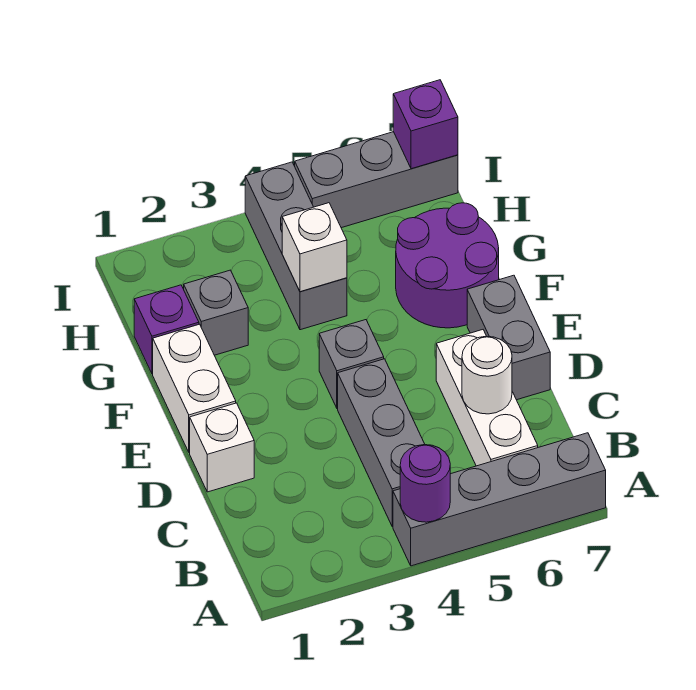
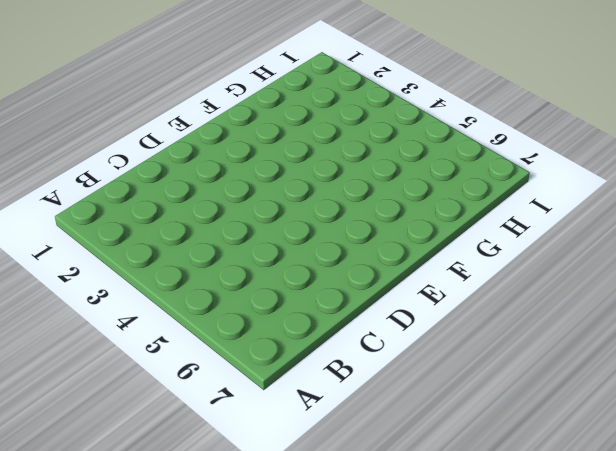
none -> grey brick A4:A7 level 1
none -> grey brick B4:D4 level 1
none -> white brick B6:D6 level 1

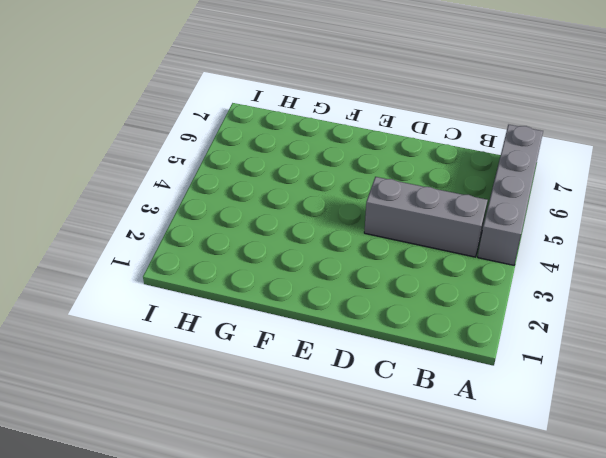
none -> white brick B6:D6 level 1
none -> white brick D1 level 1
none -> grey brick D7:E7 level 1

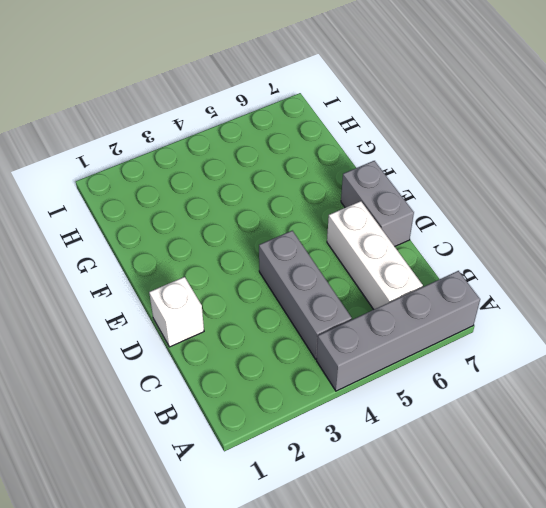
none -> white brick E1:F1 level 1
none -> grey brick E4 level 1
none -> purple round brick F6:G7 level 1

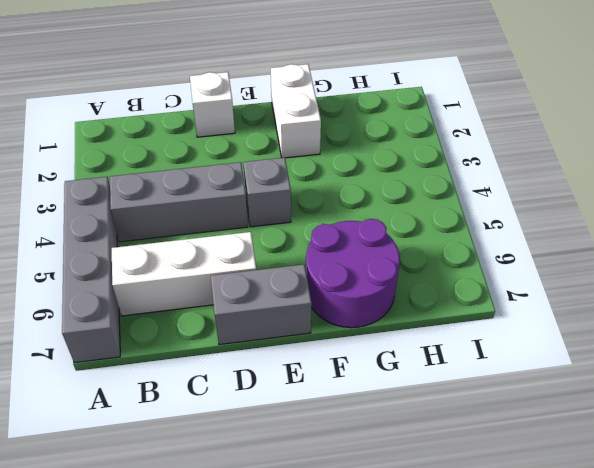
white brick F1:F2 level 1 -> white brick E1:F1 level 1
none -> purple brick G1 level 1
none -> grey brick G2 level 1
none -> grey brick G4:I4 level 1

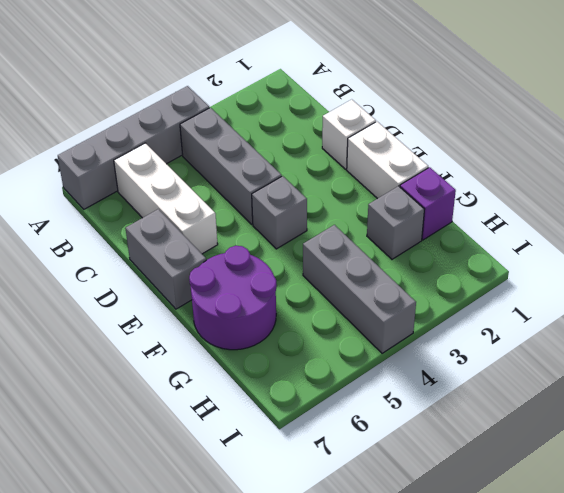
none -> grey brick I5:I7 level 1
none -> purple round brick A4 level 2
none -> white round brick C6 level 2

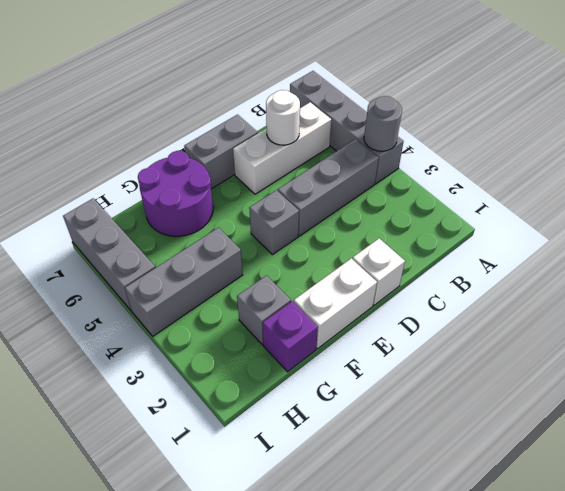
grey round brick A4 level 2 -> purple round brick A4 level 2
none -> white brick G4 level 2
none -> purple brick I7 level 2

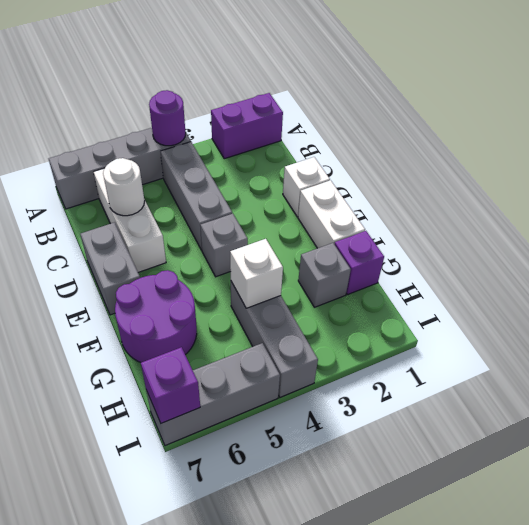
purple brick A1:A2 level 1 -> none

